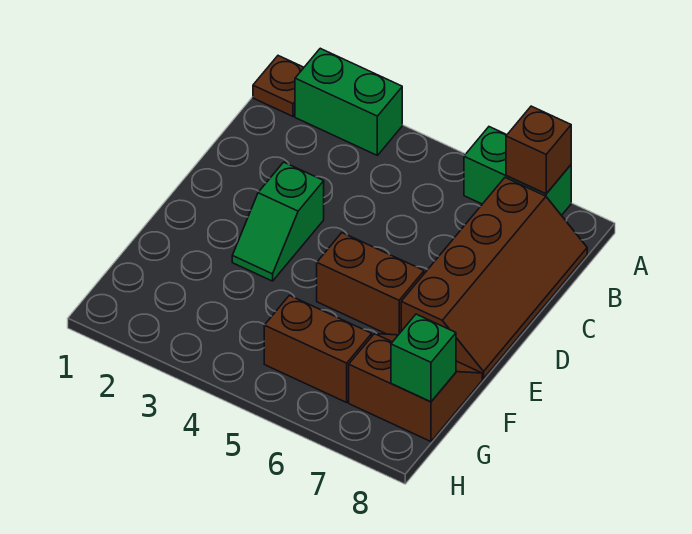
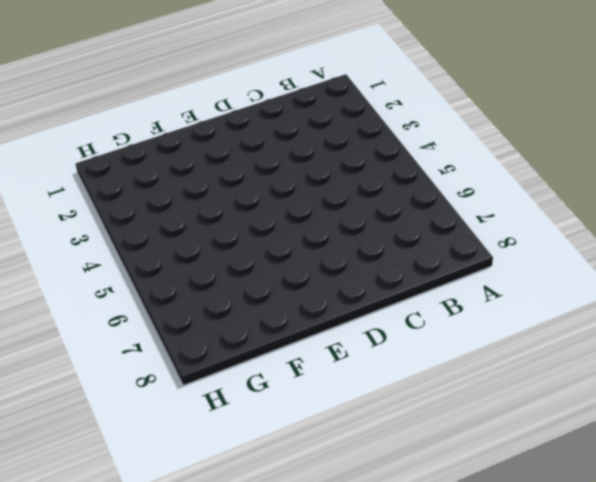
none -> brown plate A1 level 1
none -> green brick A2:A3 level 1

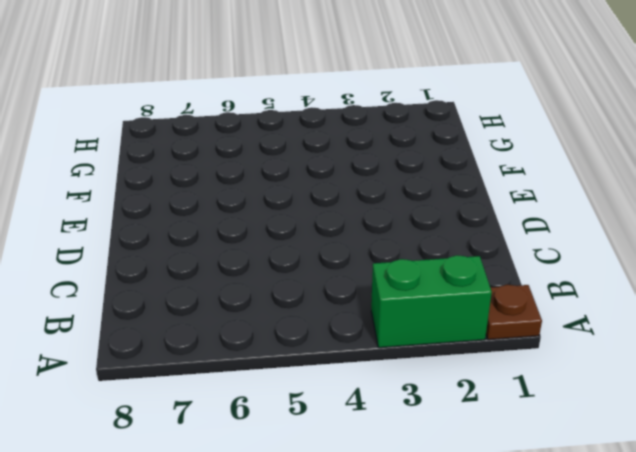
none -> green brick A6:A7 level 1
none -> brown slope B7:E8 level 1 top 7

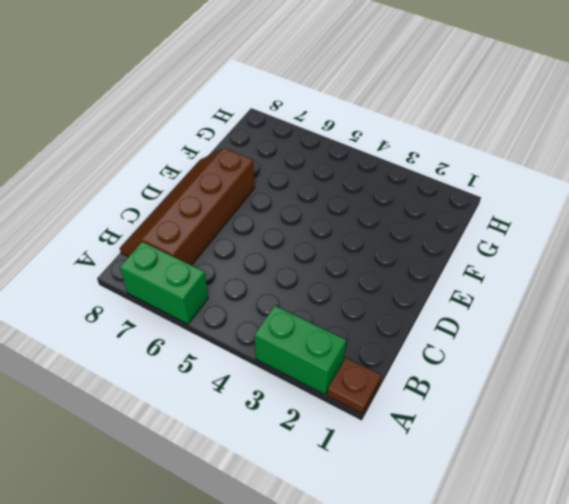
none -> green slope D3:E3 level 1 top D
none -> brown brick E5:E6 level 1

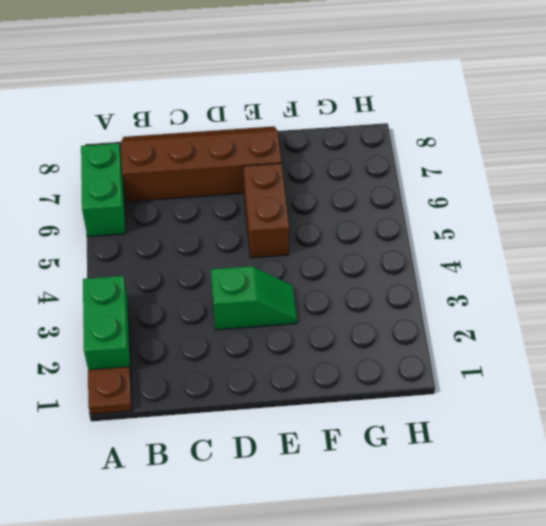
none -> brown slope F7:G8 level 1 top G
none -> brown brick G5:G6 level 1

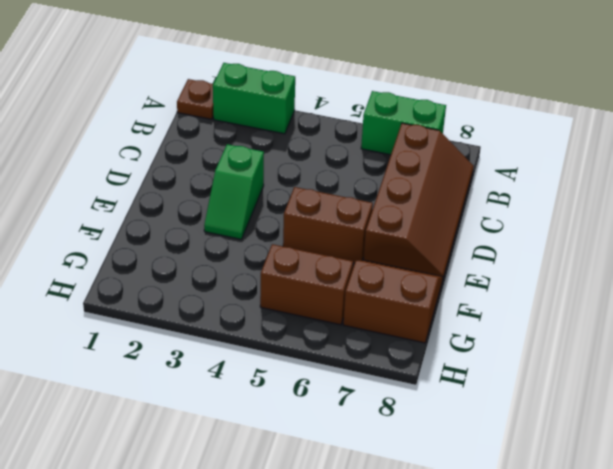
none -> brown brick A7 level 2
none -> green brick G8 level 2

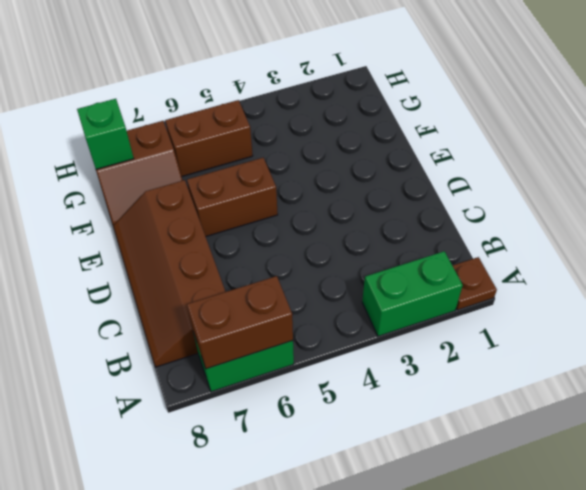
brown brick A6:A7 level 2 -> brown brick A7 level 2
none -> green slope D3:E3 level 1 top D

